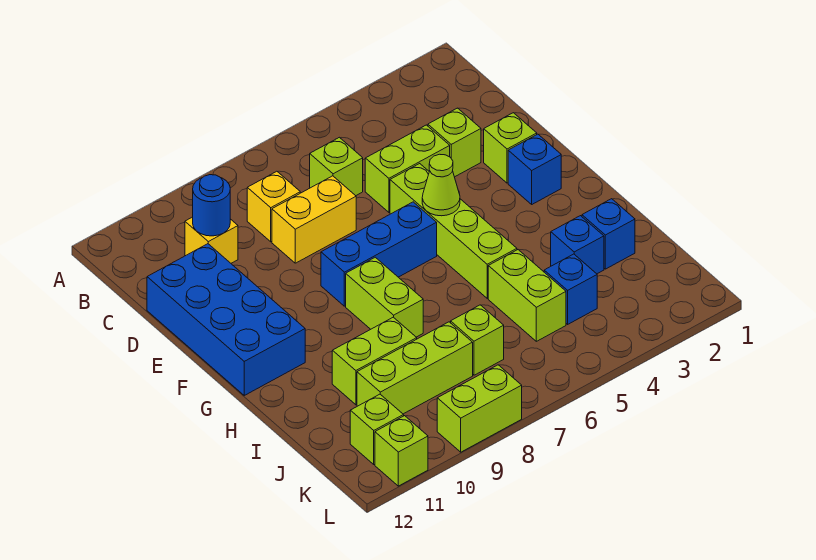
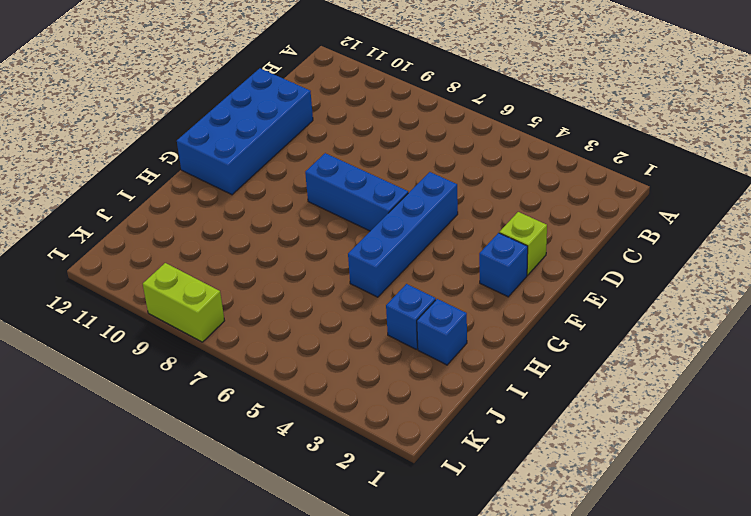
blue brick E5:H5 level 1 -> lime brick E5:H5 level 1
none -> lime brick C6 level 1
none -> yellow brick C8 level 1
none -> yellow brick C10 level 1

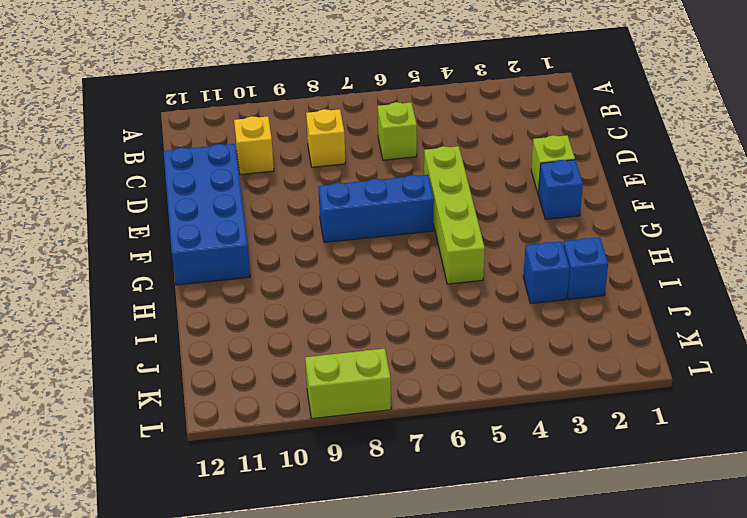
none -> lime brick D3 level 1
none -> lime brick D4:D5 level 1
none -> yellow brick D7:D8 level 1

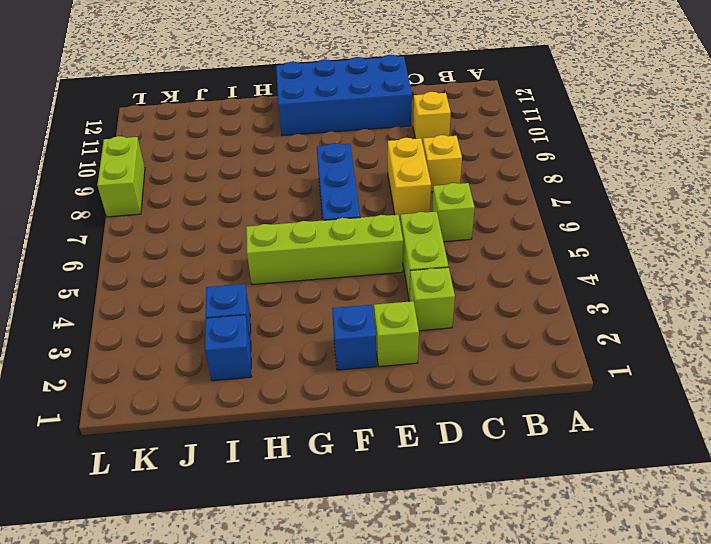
none -> lime brick G8:H8 level 1
none -> lime brick I5:J5 level 1
none -> lime brick I9:I10 level 1

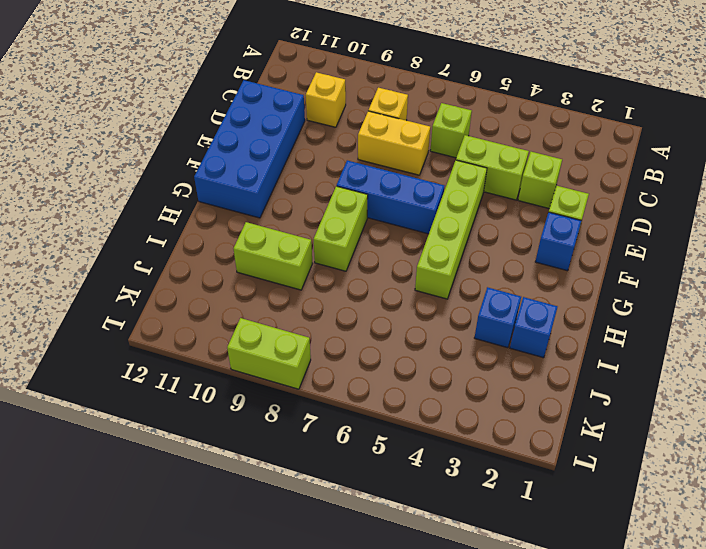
none -> lime brick I5:J5 level 1
none -> blue brick J4 level 1
none -> lime brick J7 level 1

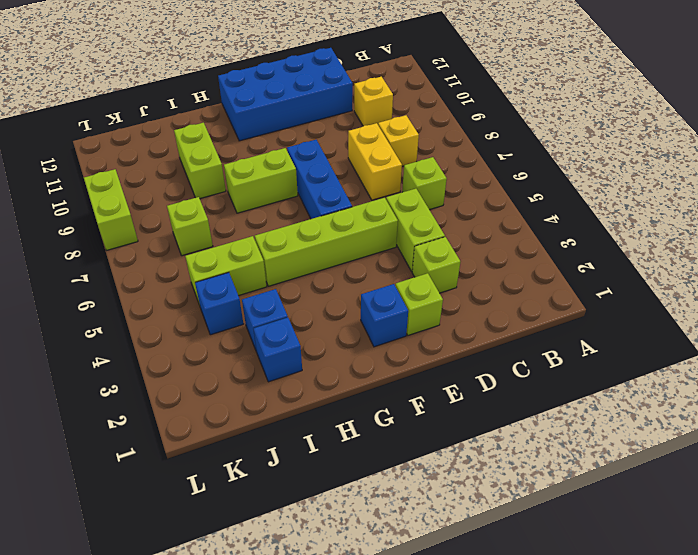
none -> lime brick J8:J10 level 1
none -> lime brick K11 level 1
none -> lime brick L11 level 1

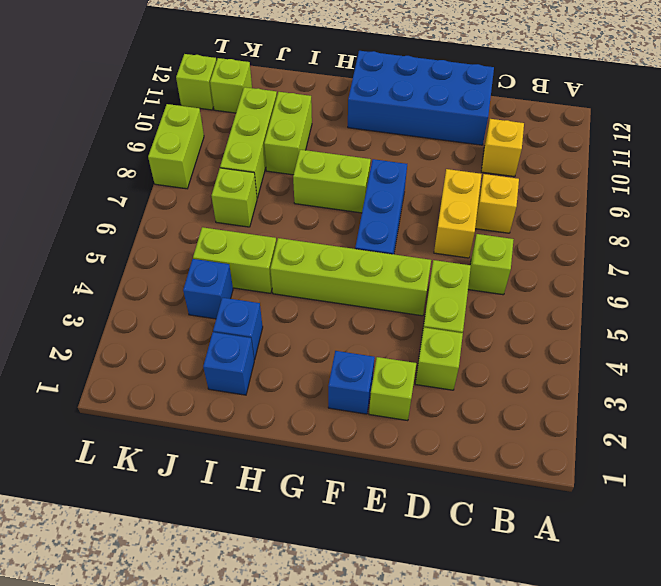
none -> blue round brick C10 level 2
none -> lime cone F5 level 2

